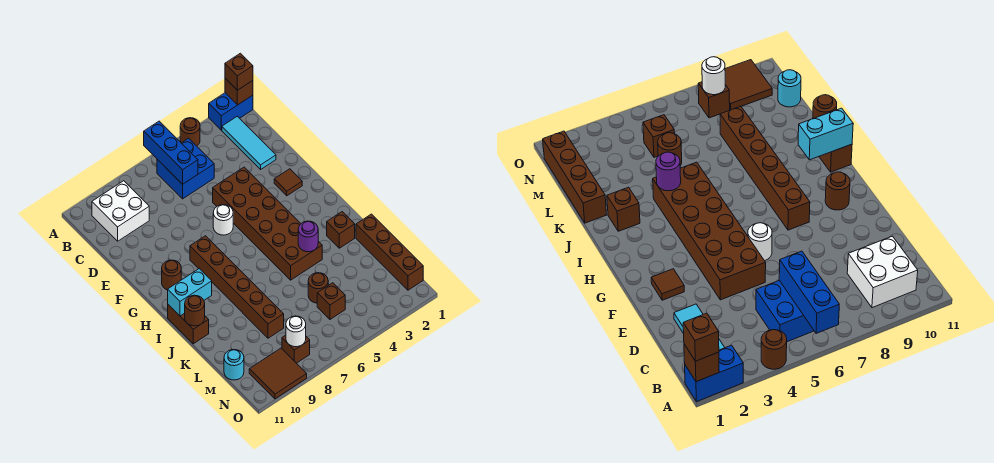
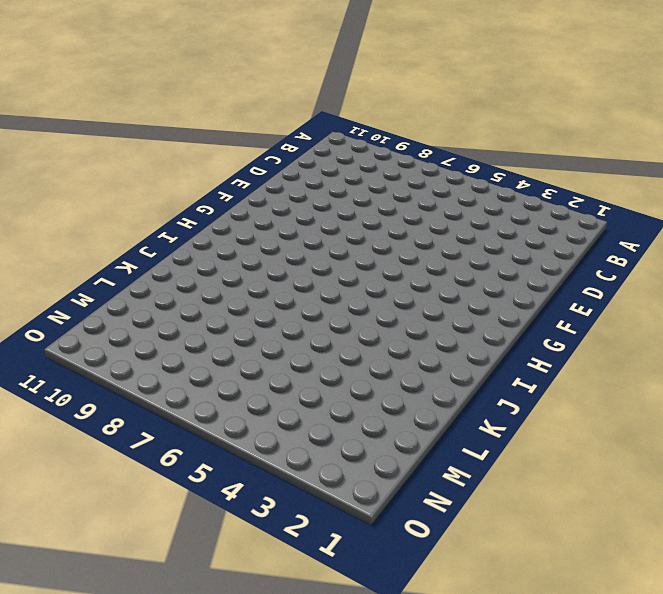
none -> blue brick A1:A2 level 1
none -> brown round brick A4 level 1
none -> cyan tile B2:D2 level 1

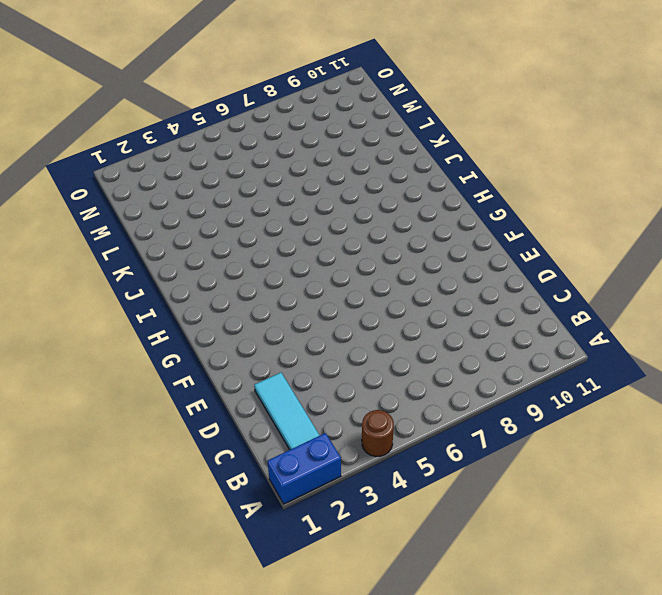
none -> blue brick B5:C6 level 1
none -> white brick B9:C10 level 1
none -> brown brick E4:J5 level 1

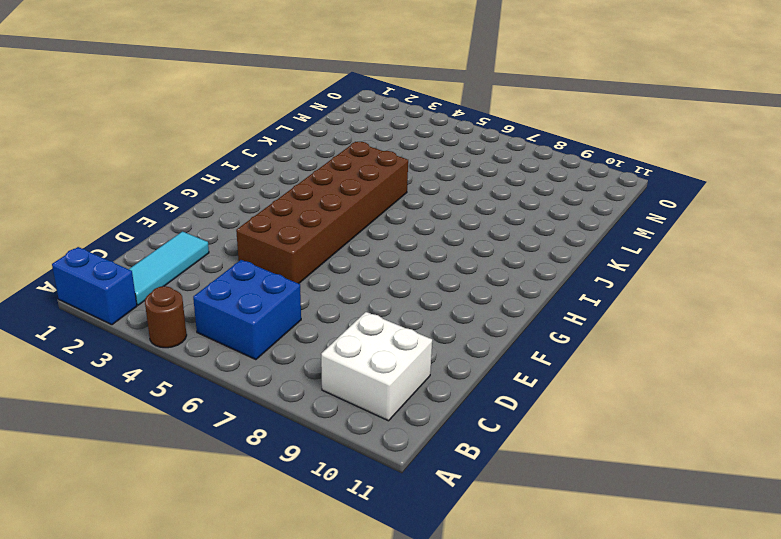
none -> brown tile F2 level 1
none -> white round brick F6 level 1
none -> brown brick G8:L8 level 1

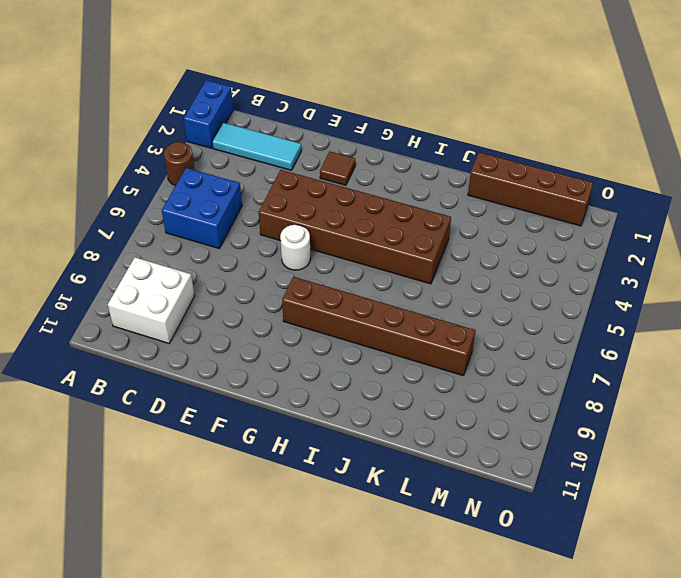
none -> brown round brick G10 level 1
none -> brown brick I11:J11 level 1
none -> brown brick J2 level 1

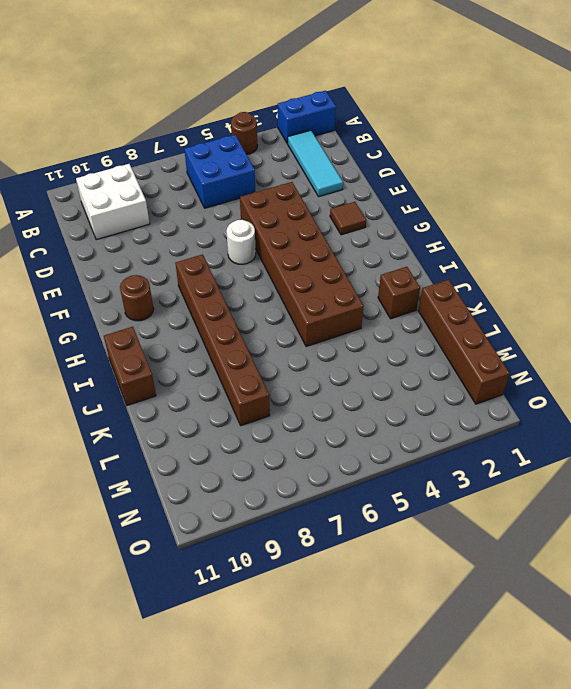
none -> brown round brick L5 level 1
none -> brown brick M5 level 1
none -> cyan round brick M11 level 1

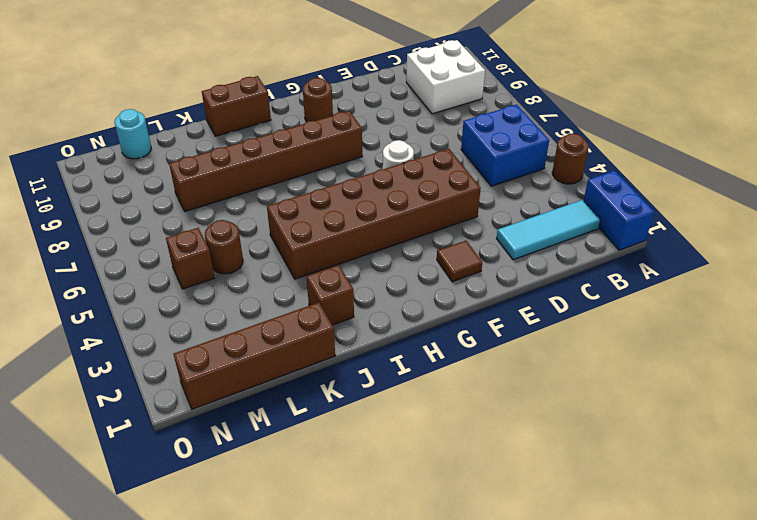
none -> brown brick N8 level 1
none -> brown tile N9:O10 level 1
none -> brown brick A1 level 2

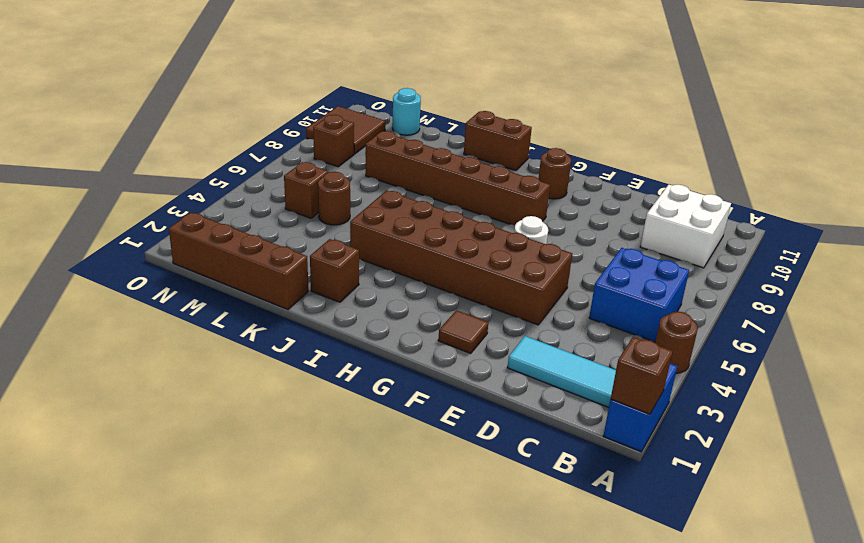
none -> blue brick A6:C6 level 2
none -> cyan brick I10:I11 level 2
none -> purple round brick J4 level 2

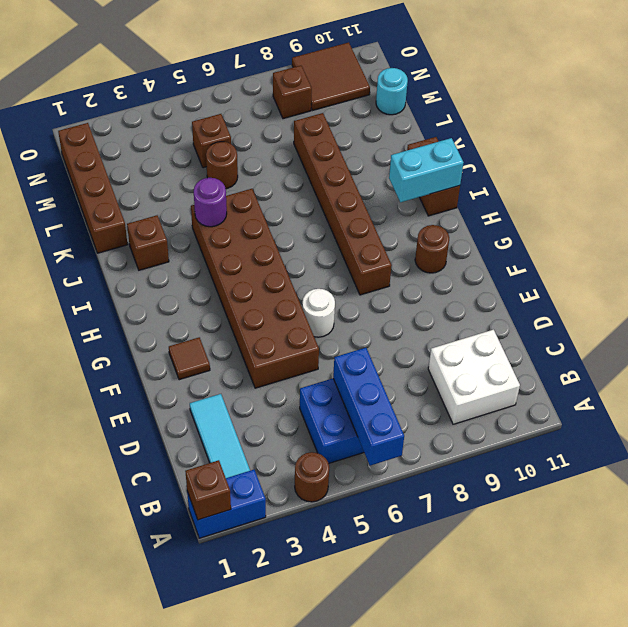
none -> brown round brick J11 level 2
none -> white round brick N8 level 2
none -> brown brick A1 level 3

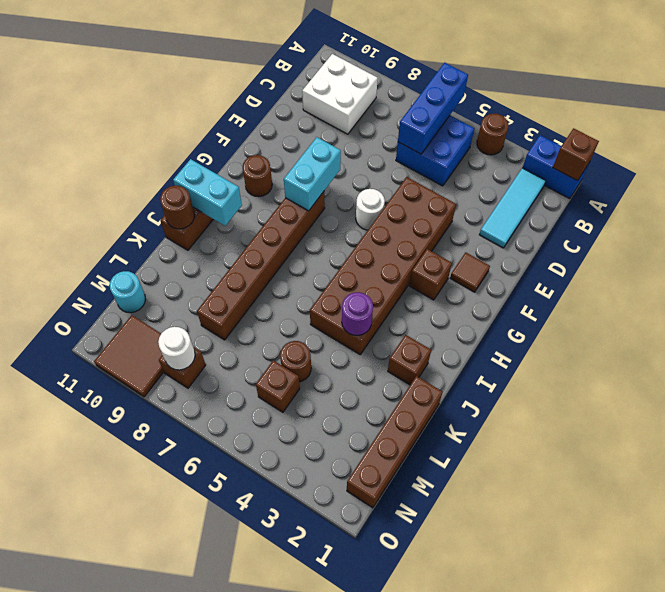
cyan brick F8:G8 level 2 -> none
brown brick G3 level 1 -> brown brick A1 level 3

